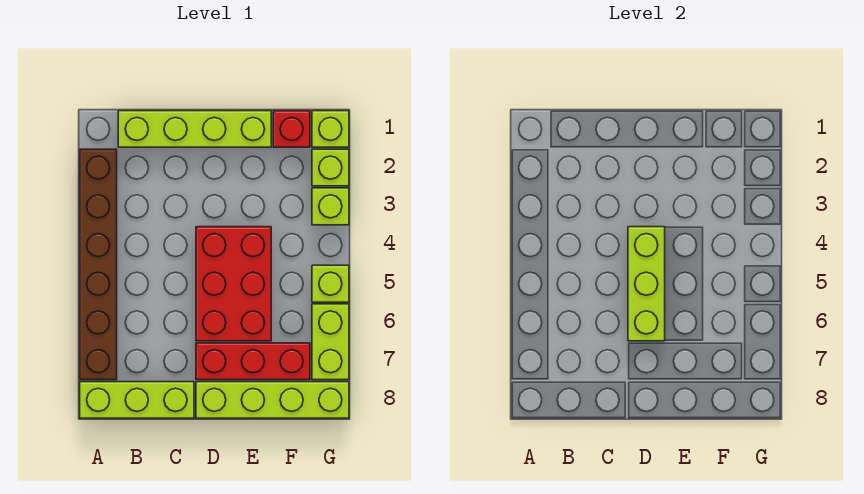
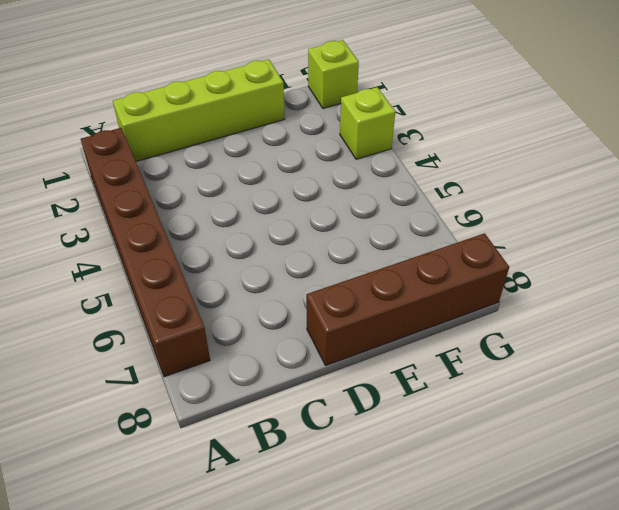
brown brick D8:G8 level 1 -> lime brick D8:G8 level 1
none -> lime brick A8:C8 level 1
none -> red brick D4:E6 level 1
none -> red brick D7:F7 level 1

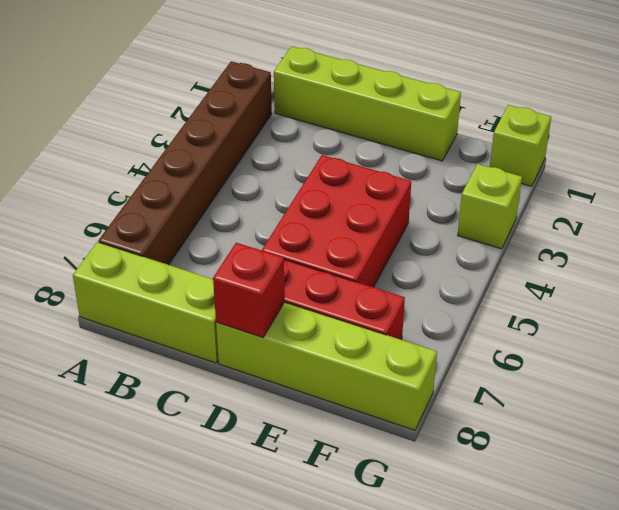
red brick D8 level 2 -> red brick F1 level 1
none -> lime brick G2 level 1
none -> lime brick G5 level 1
none -> lime brick G6:G7 level 1

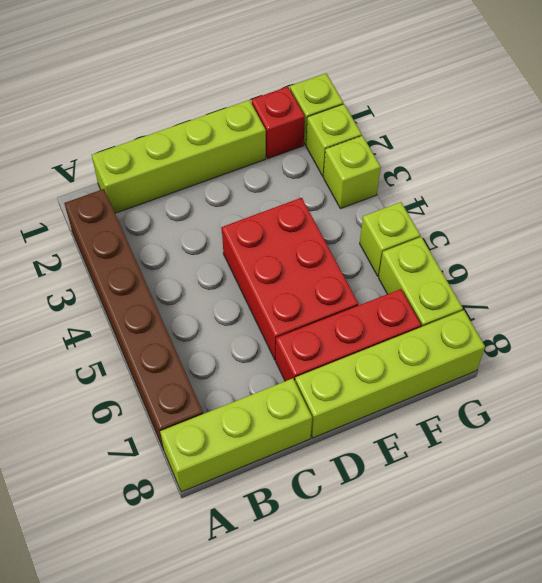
none -> lime brick D4:D6 level 2

